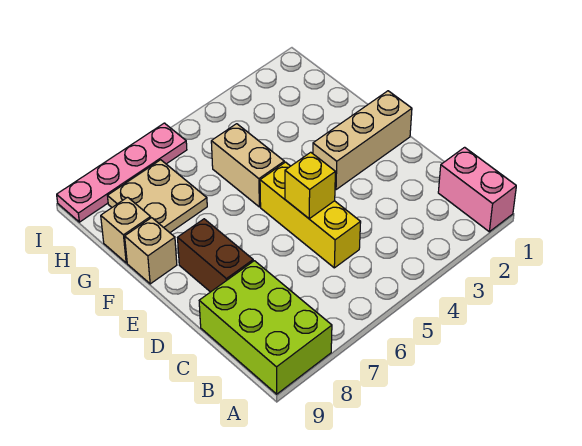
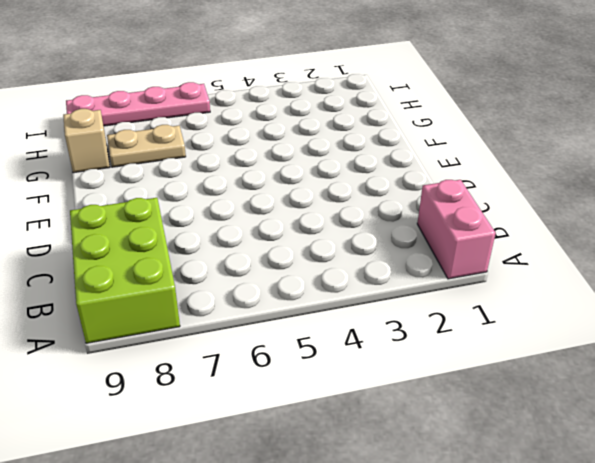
tan plate G7:G8 level 1 -> tan plate G7:H8 level 1
none -> yellow brick C5:E5 level 1
none -> brown brick D8:E8 level 1

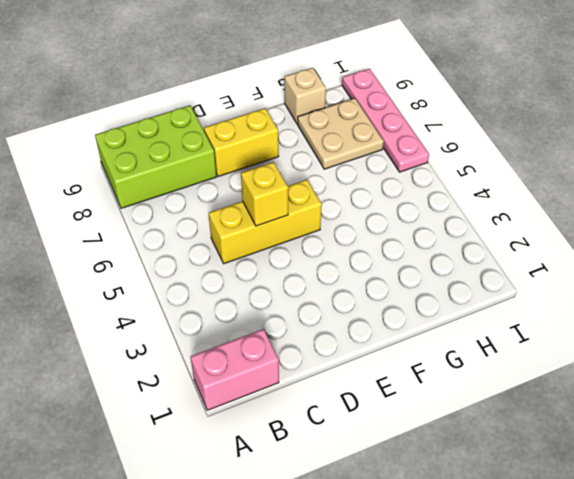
yellow brick D8:E8 level 1 -> brown brick D8:E8 level 1
none -> tan brick E1:E3 level 1
none -> tan brick F5:G5 level 1

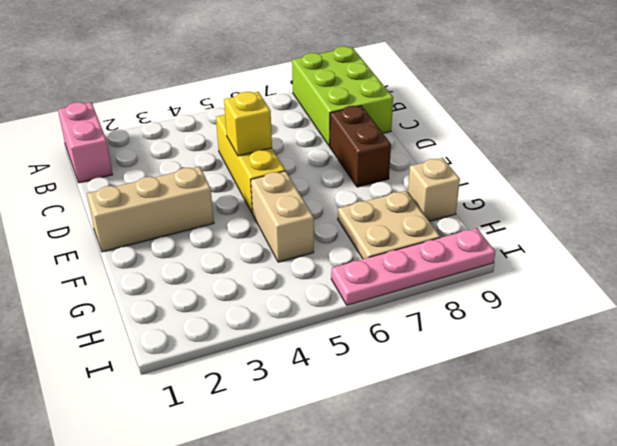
none -> tan brick F9 level 1

